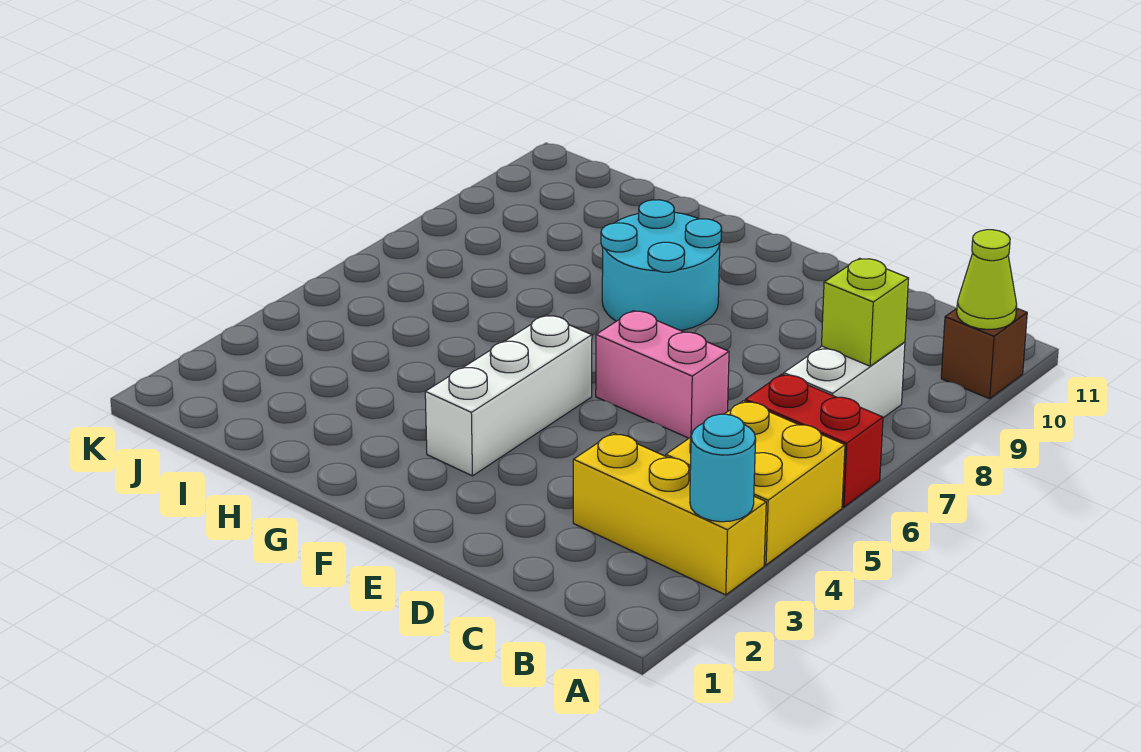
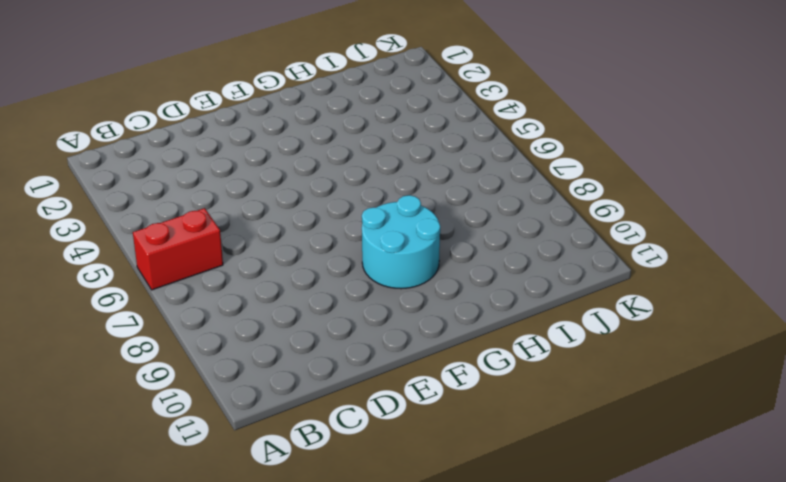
none -> yellow brick A3:C3 level 1
none -> yellow brick A4:B5 level 1

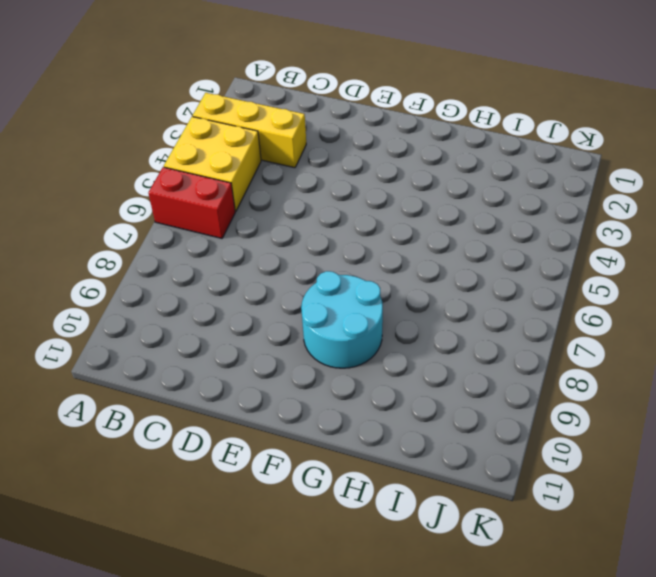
none -> brown brick A10 level 1
none -> white brick B7:B8 level 1

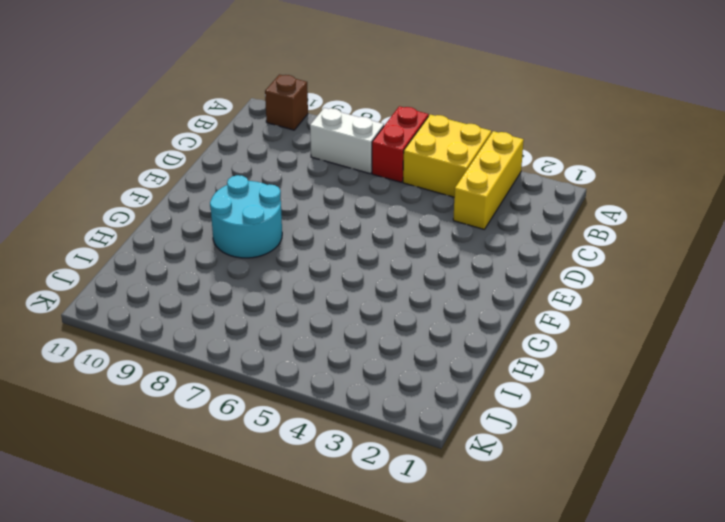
none -> pink brick D6:E6 level 1
none -> white brick F3:F5 level 1

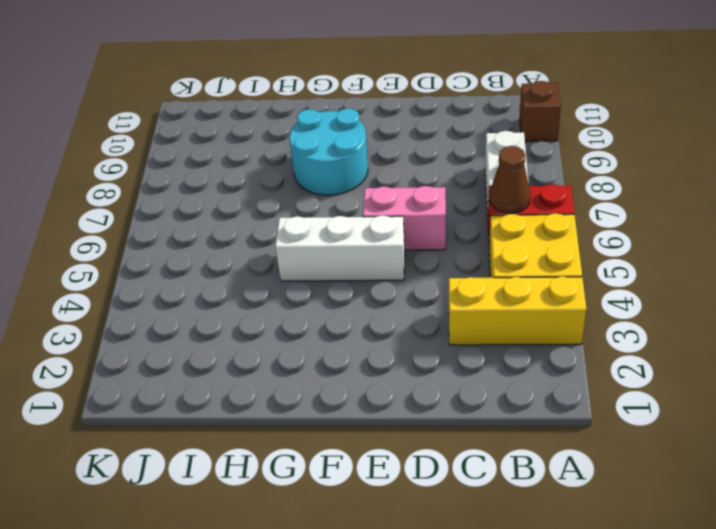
brown cone B6 level 2 -> none
white brick E5:G5 level 1 -> white brick F3:F5 level 1
none -> cyan round brick A3 level 2
none -> lime cone A10 level 2

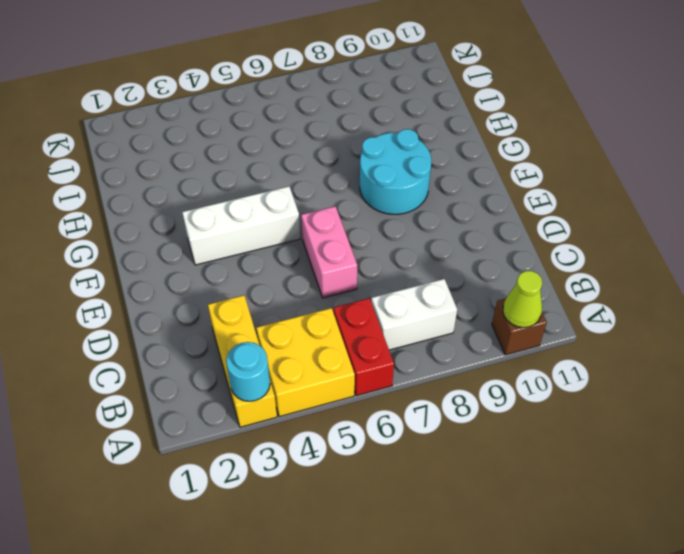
none -> lime brick B8 level 2

